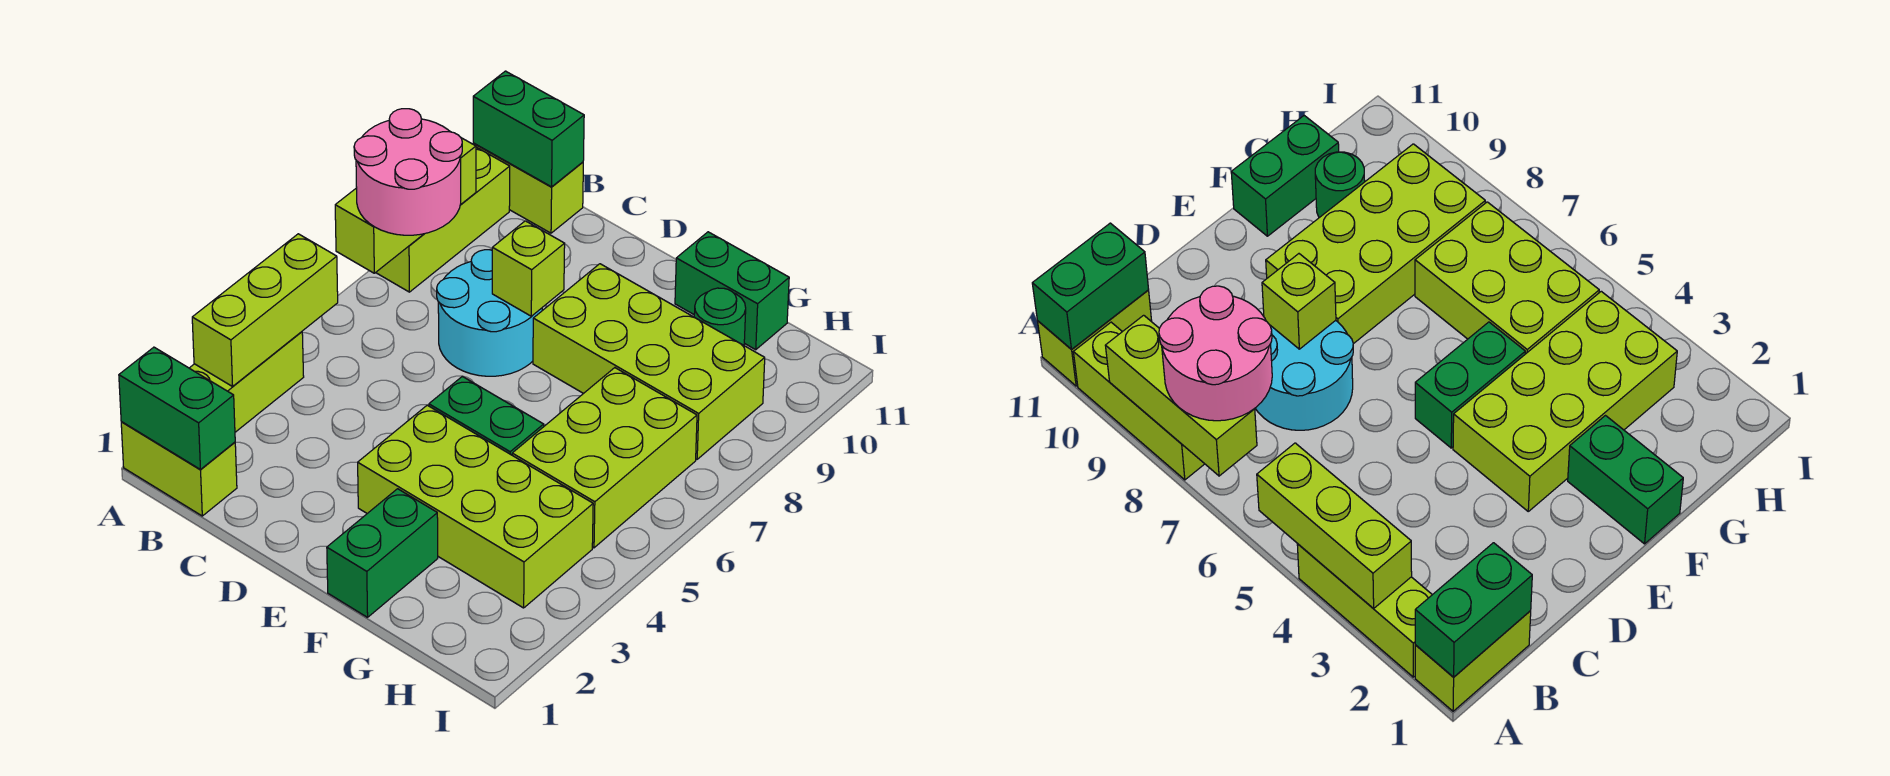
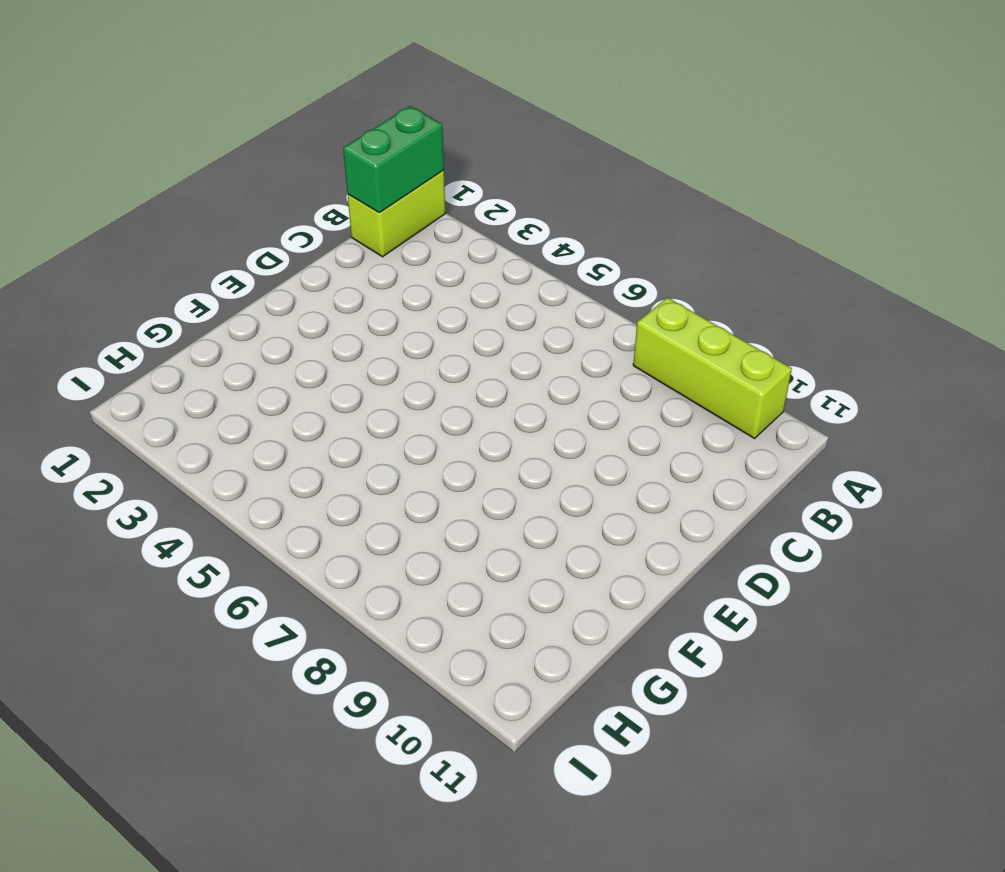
none -> lime brick A2:A4 level 1
none -> lime brick A11:B11 level 1
none -> cyan round brick C7:D8 level 1

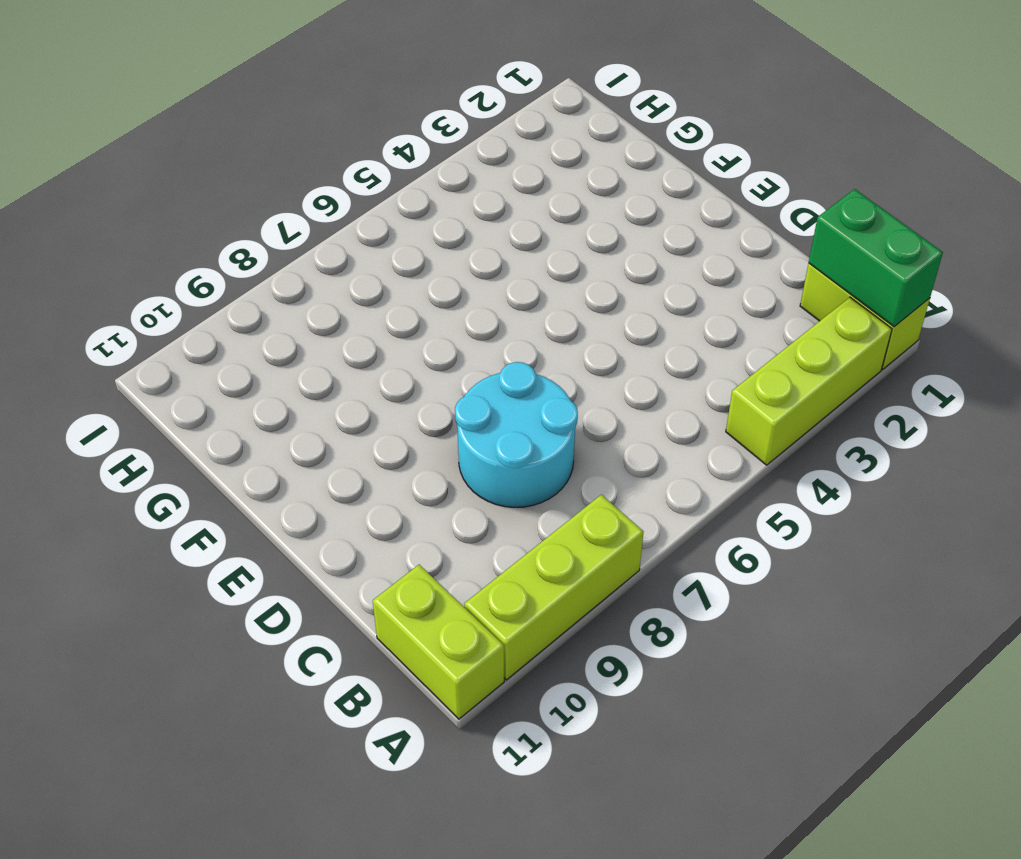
none -> lime brick E3:H4 level 1
none -> green brick E5:F5 level 1
none -> lime brick E8:H9 level 1

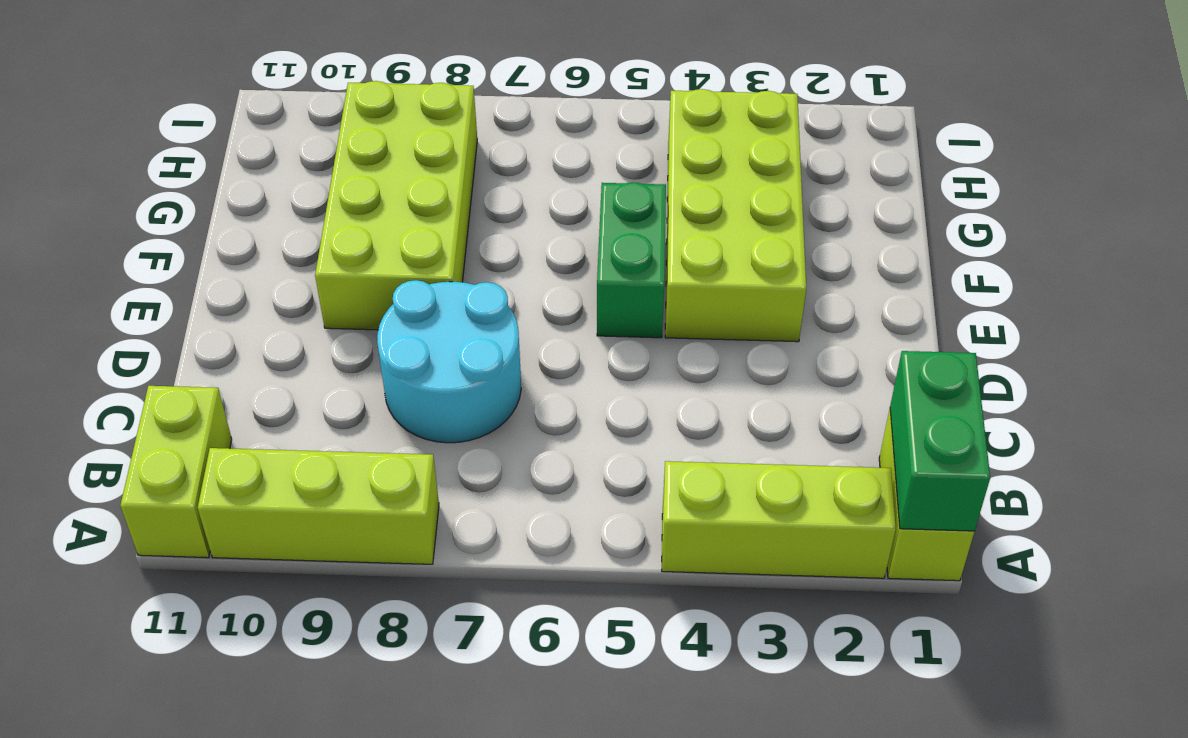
none -> green brick F1:F2 level 1
none -> green brick F11:G11 level 1
none -> lime brick G5:H7 level 1

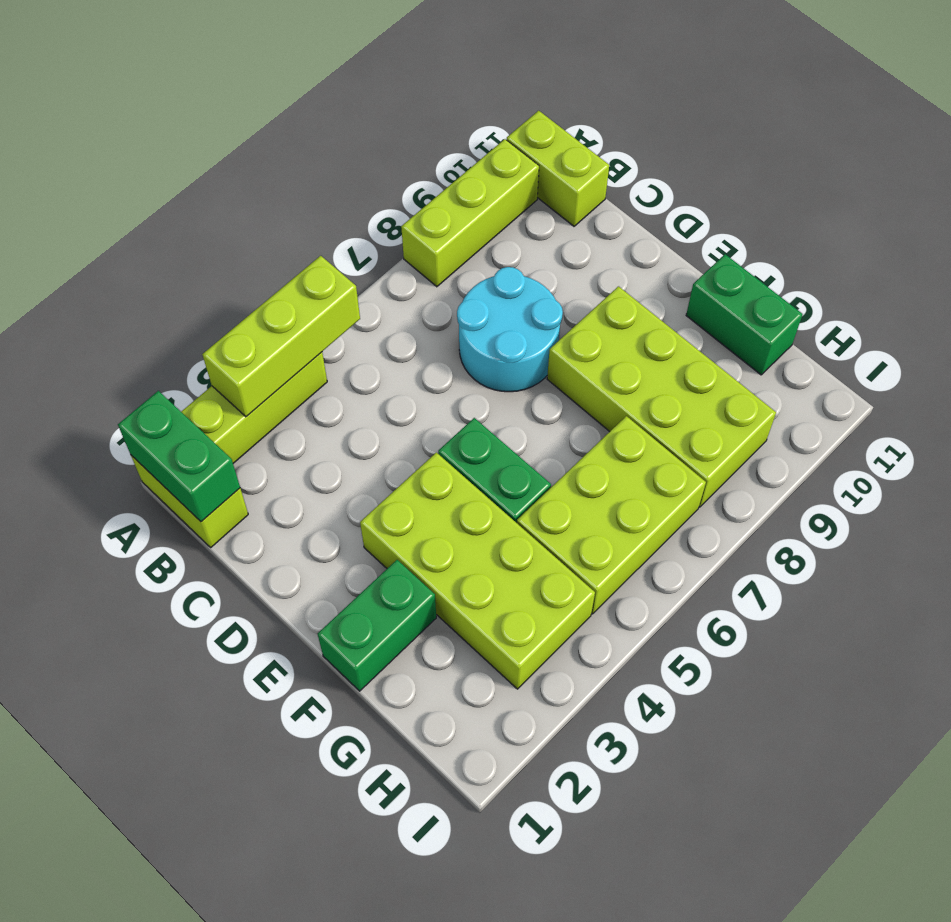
none -> green round brick G10 level 1
none -> lime brick A7:A9 level 2
none -> green brick A11:B11 level 2

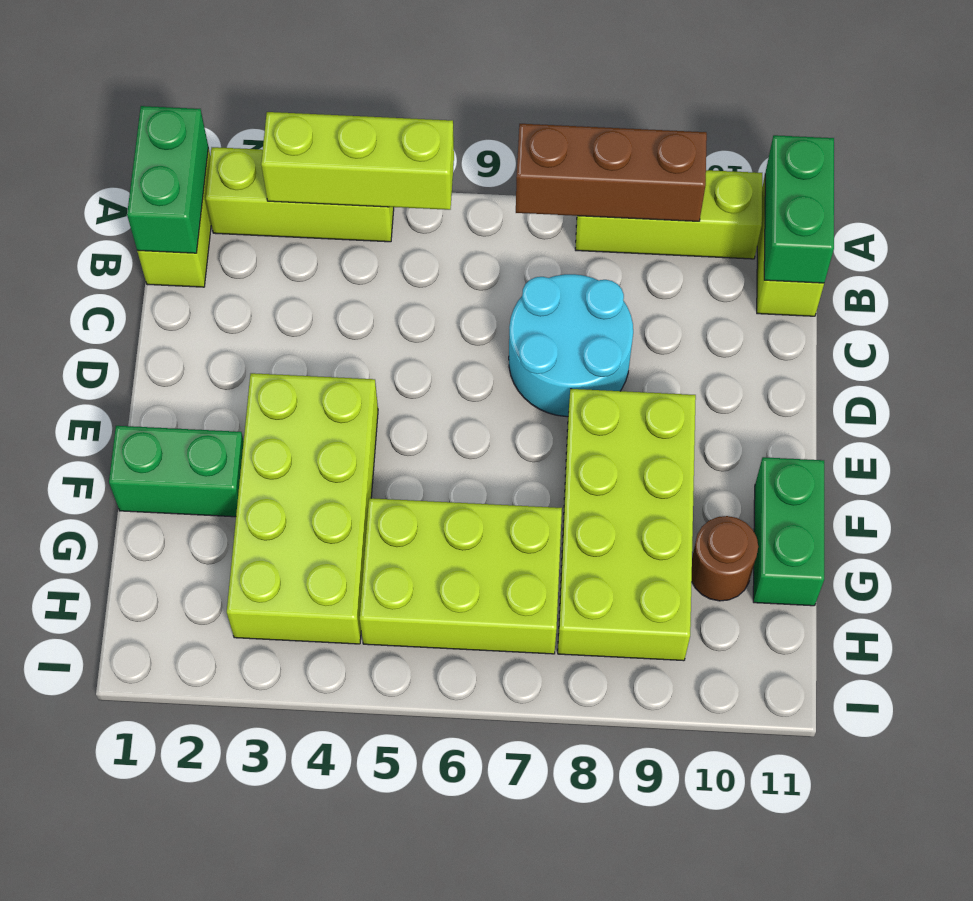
brown brick A7:A9 level 2 -> lime brick A7:A9 level 2
brown round brick G10 level 1 -> green round brick G10 level 1
none -> green brick E5:F5 level 1
none -> lime brick D8 level 2
none -> pink round brick A7:B8 level 3

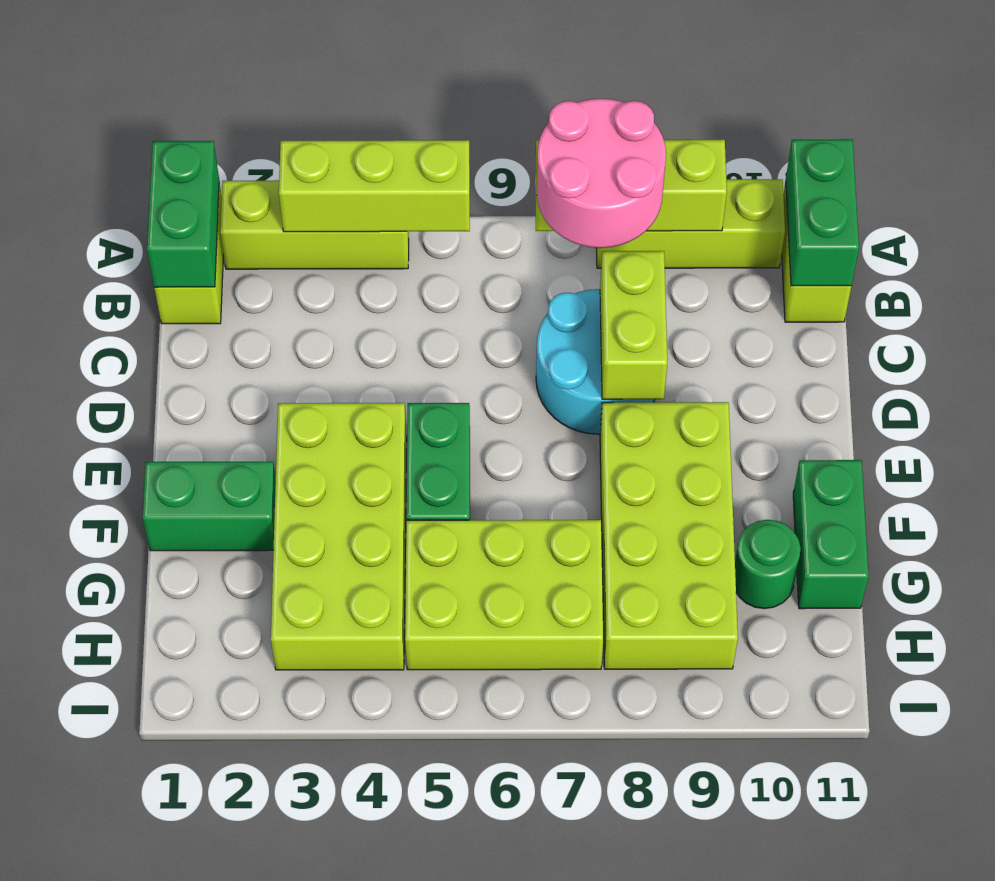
lime brick C8:D8 level 2 -> lime brick D8 level 2

